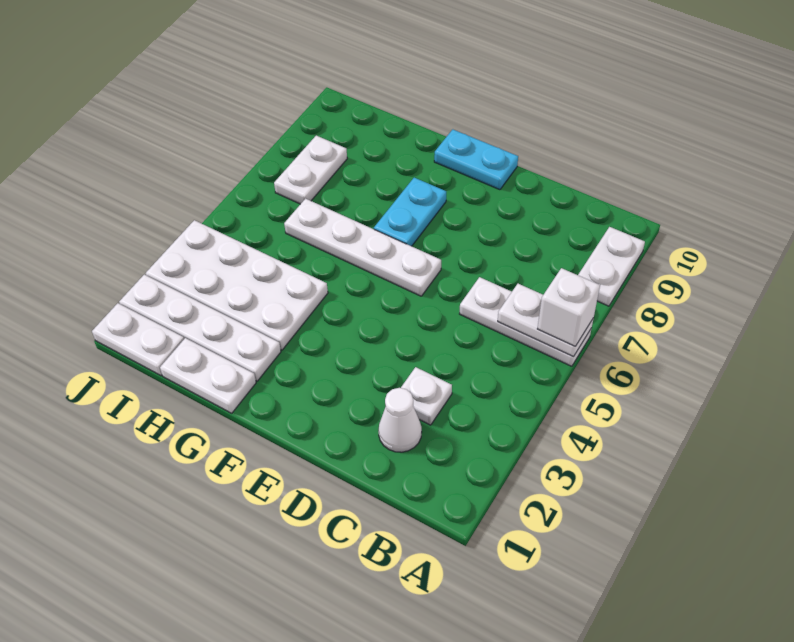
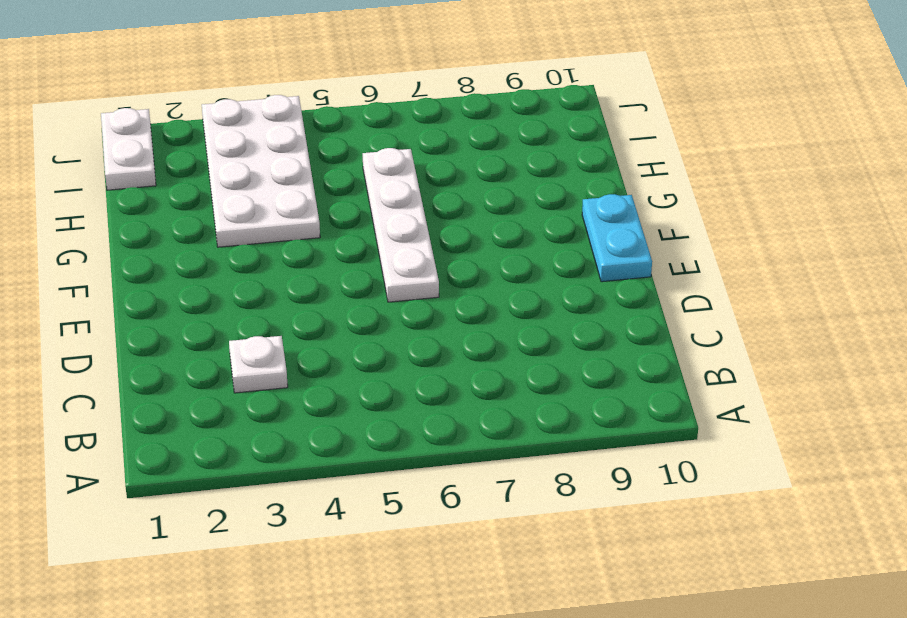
none -> white plate A6:C6 level 1
none -> white plate A8:A9 level 1
none -> white cone C2 level 1

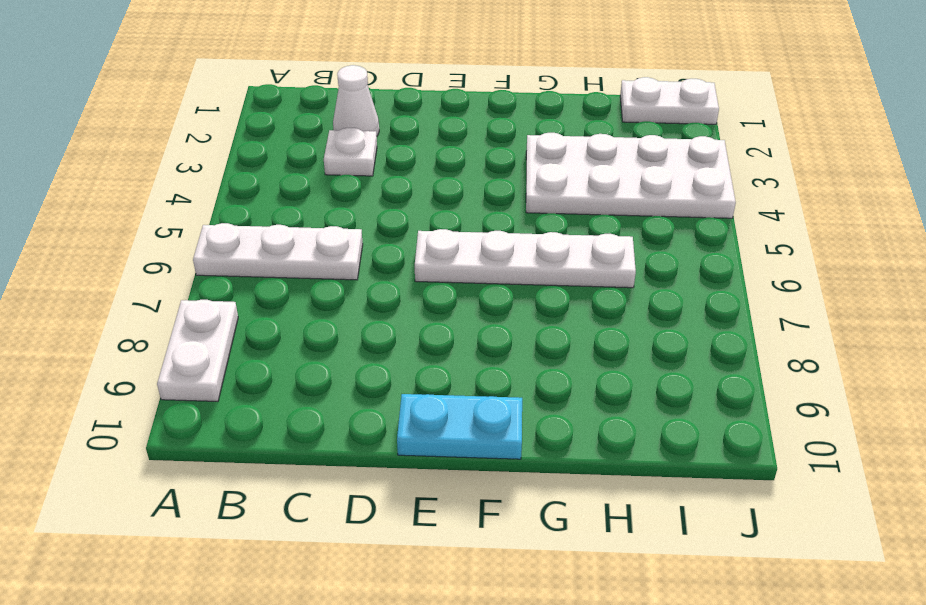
none -> cyan plate F7:F8 level 1
none -> white plate G1:H1 level 1
none -> white plate G2:J2 level 1

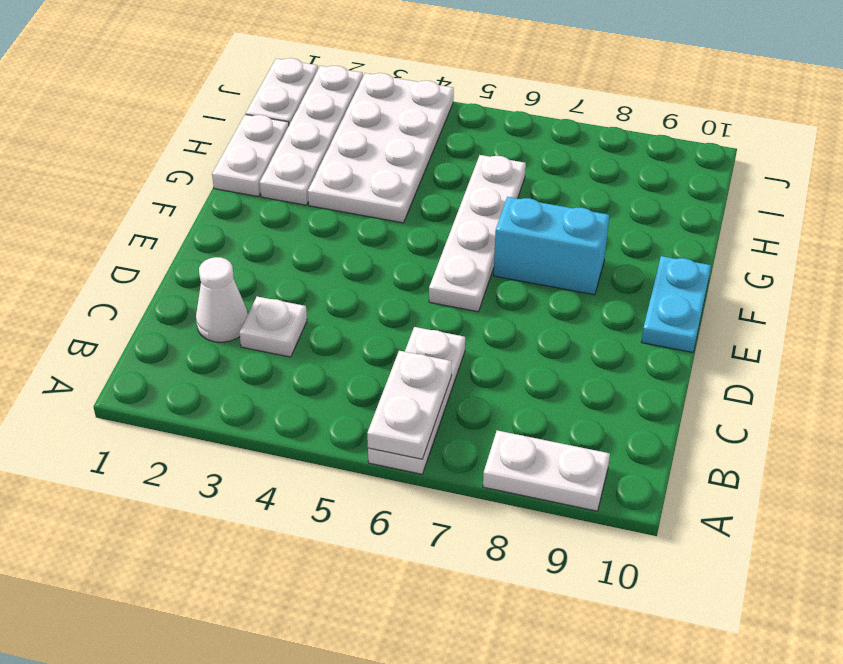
cyan brick F7:F8 level 1 -> cyan plate F7:F8 level 1
none -> white plate I7:I8 level 1
none -> white brick A6 level 3

